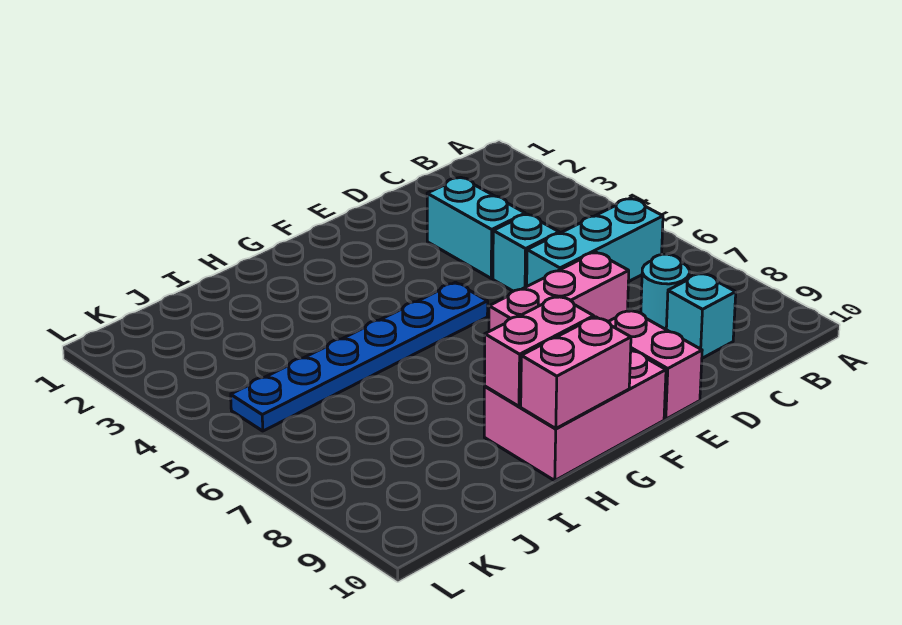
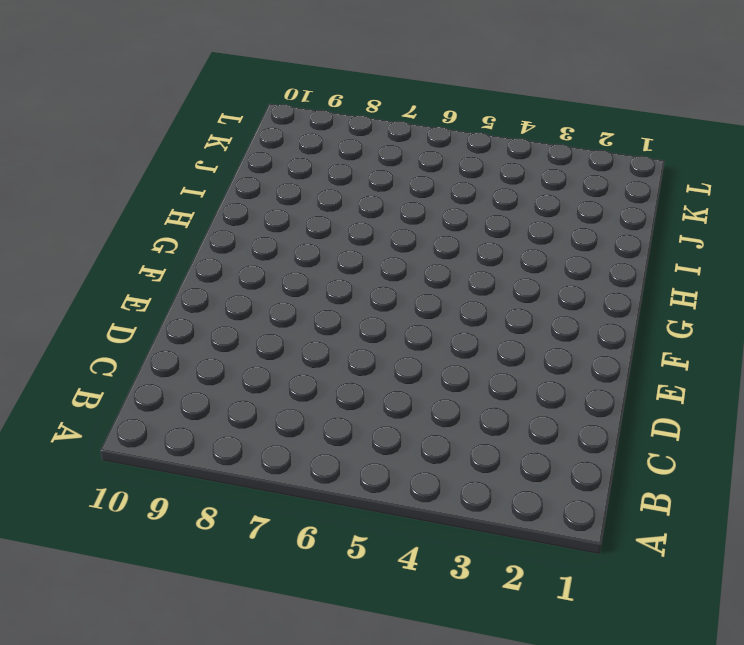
none -> cyan brick B6:D6 level 1
none -> cyan round brick C8 level 1

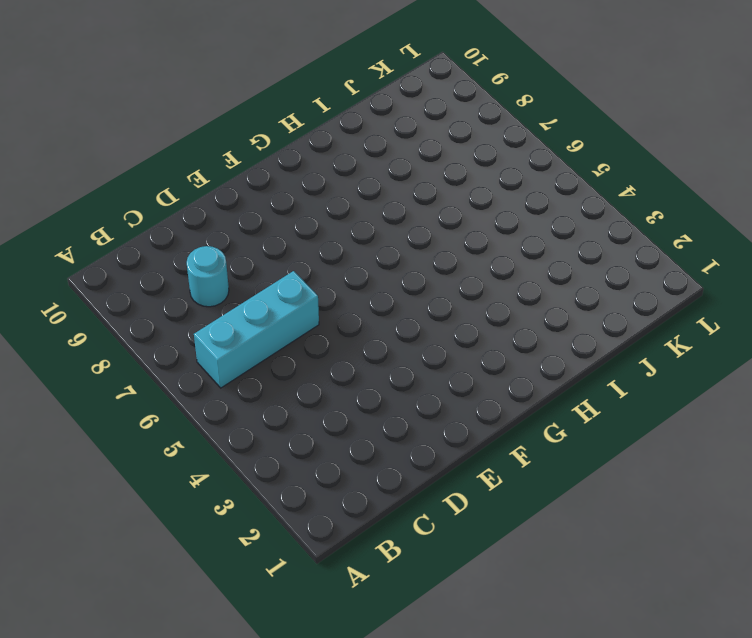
none -> cyan brick C9 level 1
none -> cyan brick D3:D4 level 1

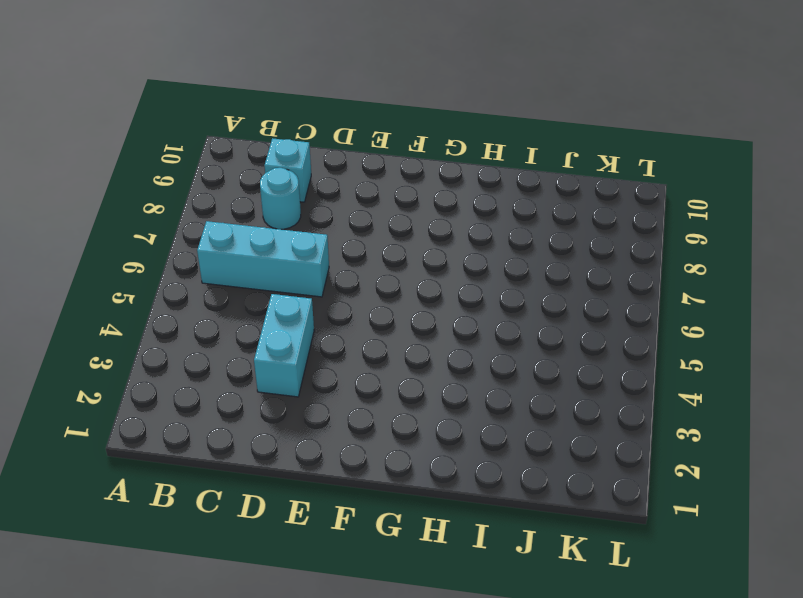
none -> cyan brick D5 level 1
none -> pink brick D7:F7 level 1

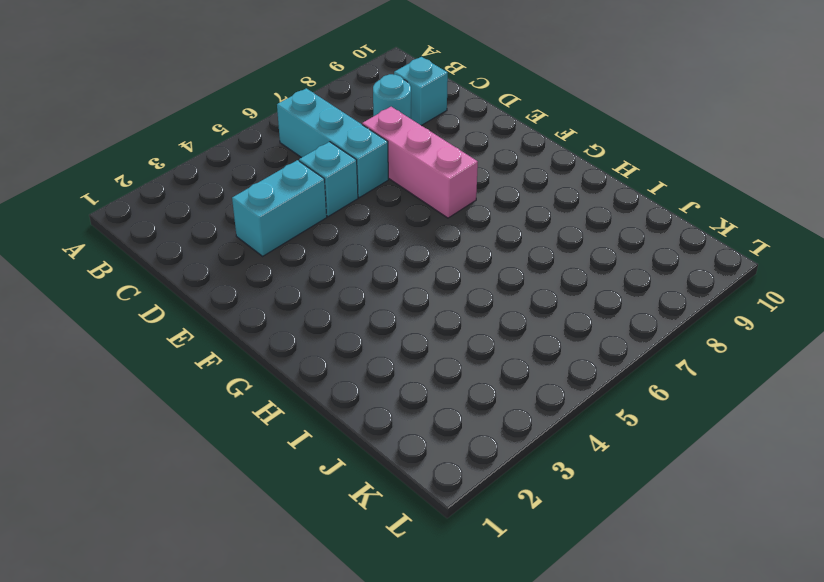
none -> pink brick E9:E10 level 1
none -> blue plate F5:K5 level 1

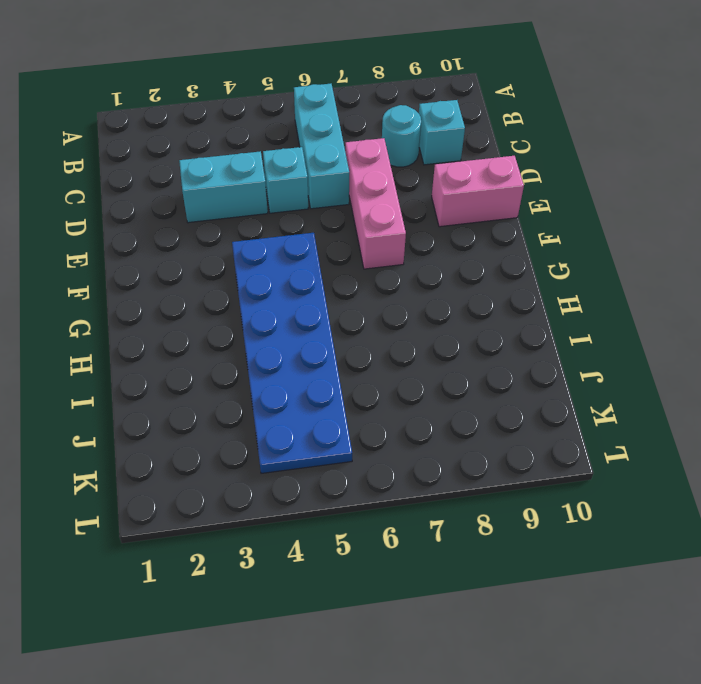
blue plate F4:K5 level 1 -> blue plate F5:K5 level 1
none -> pink brick F9:H10 level 1
none -> pink brick G9:H9 level 2

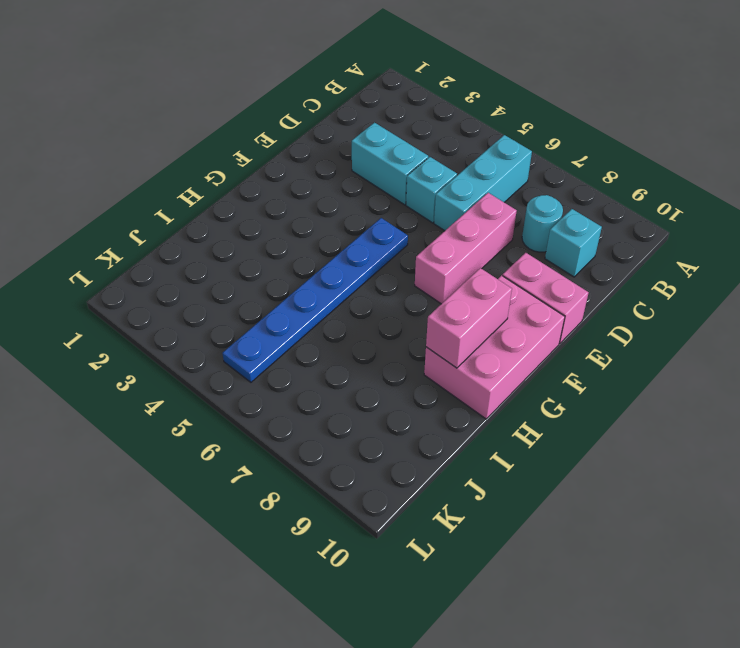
none -> pink brick G10:H10 level 2

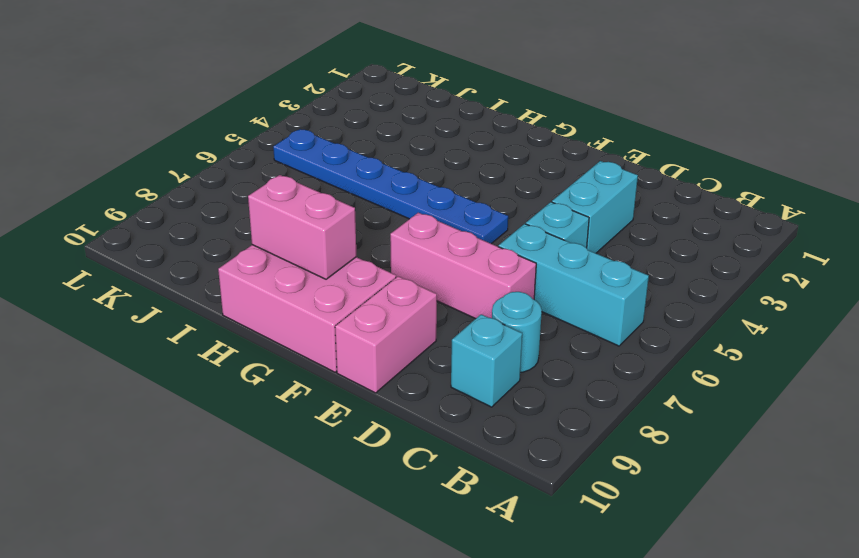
none -> pink brick G10:H10 level 2

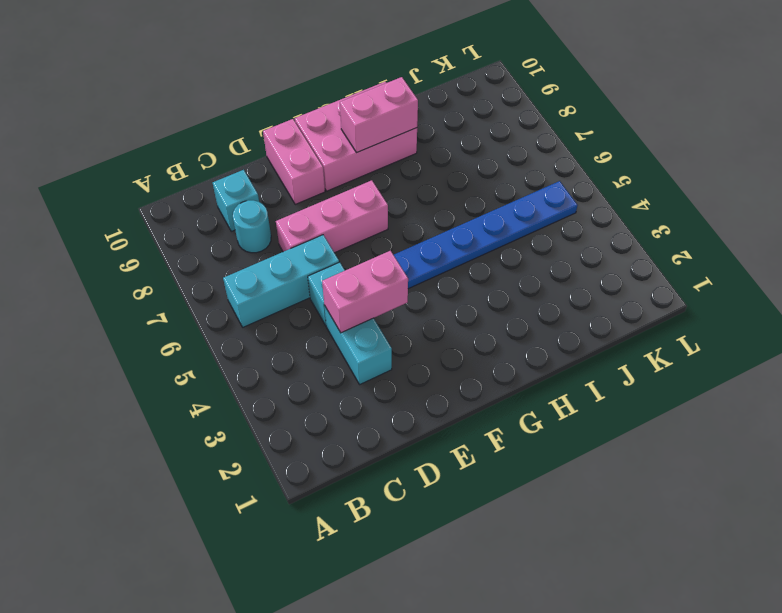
pink brick D4:E4 level 2 -> pink brick G10:H10 level 2

